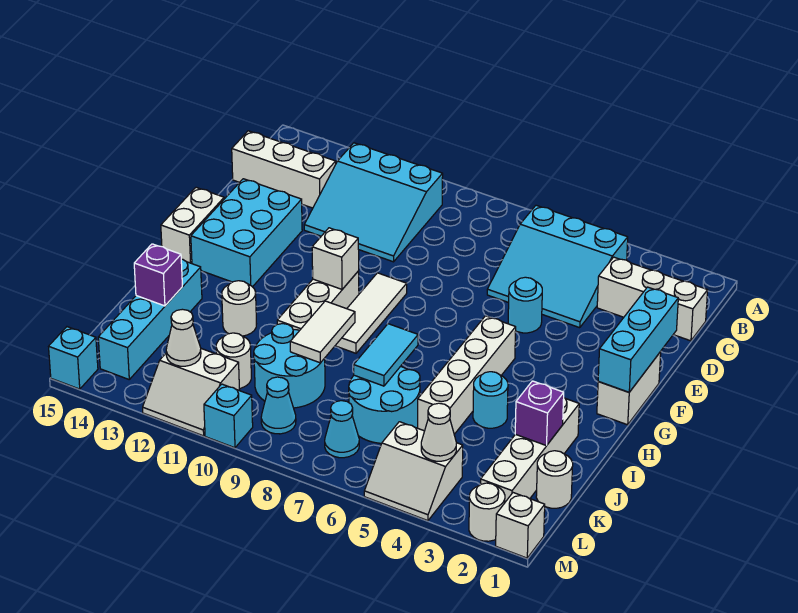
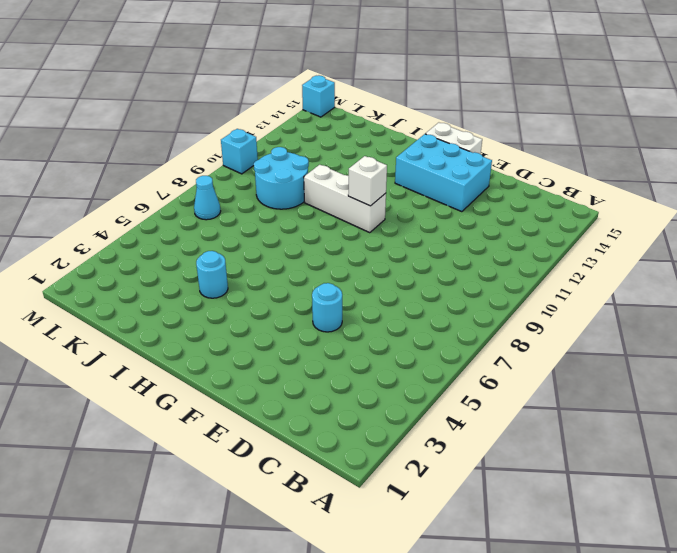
none -> cyan slope B4:D6 level 1 top B
none -> cyan slope B10:D12 level 1 top B
none -> white brick C1:C3 level 1
none -> white brick C13:C15 level 1

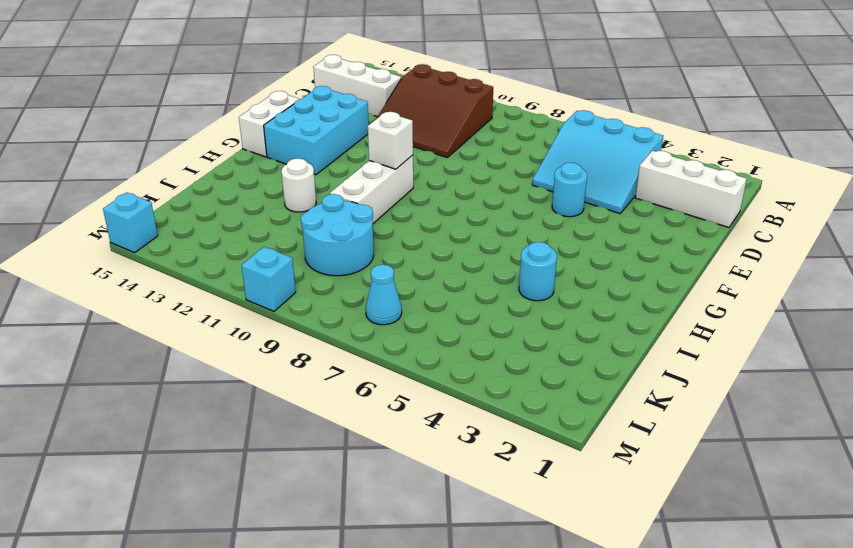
brown slope B10:D12 level 1 top B -> cyan slope B10:D12 level 1 top B
none -> white brick F1:G1 level 1
none -> white tile F9:H9 level 1
none -> white brick G5:J5 level 1
none -> white brick I2:L2 level 1

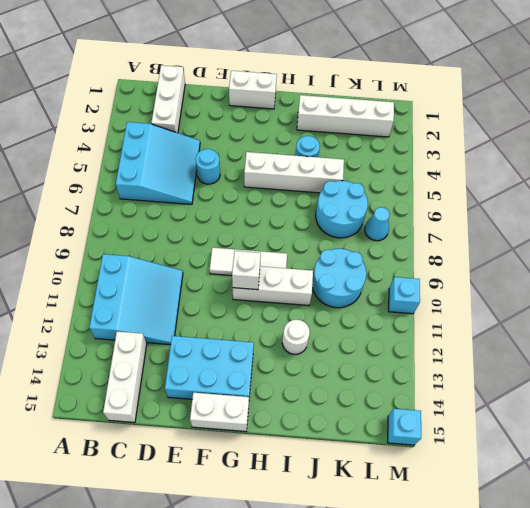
none -> cyan brick I14:L14 level 1
none -> white round brick K1 level 1
none -> white round brick K11 level 1
none -> white slope L4:M5 level 1 top L

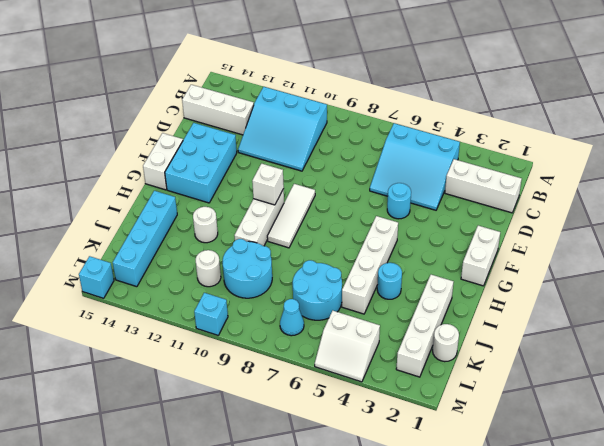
none -> cyan cone L9 level 1
none -> white slope L11:M12 level 1 top L
none -> white brick M1 level 1
none -> white round brick M2 level 1

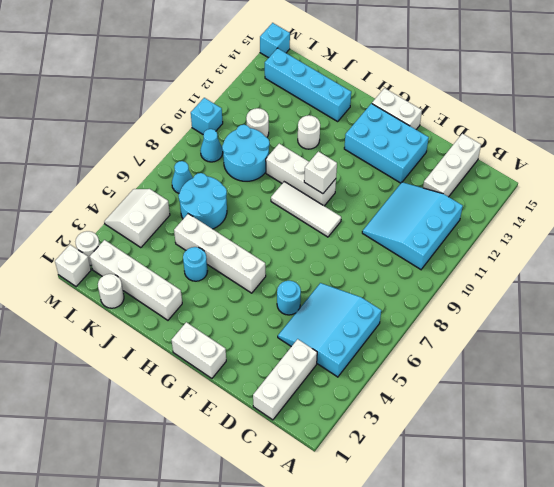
none -> white slope L11:M12 level 1 top L
none -> cyan brick E1:G1 level 2
none -> cyan tile I7:J7 level 2
none -> white tile I9:J9 level 2

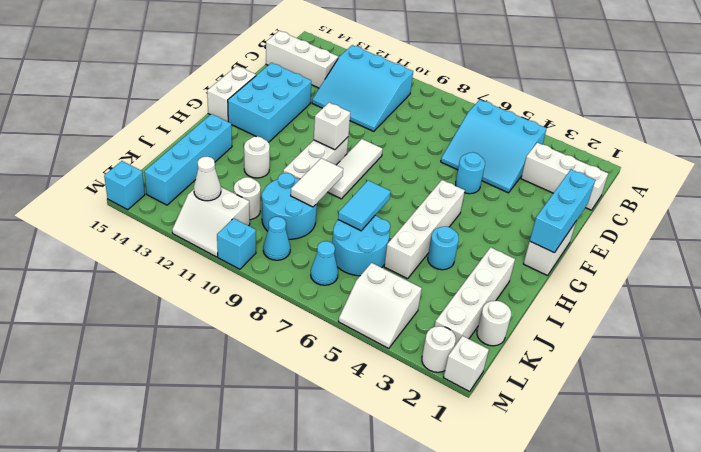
none -> purple brick J2 level 2
none -> purple brick J14 level 2
none -> white cone L4 level 2

